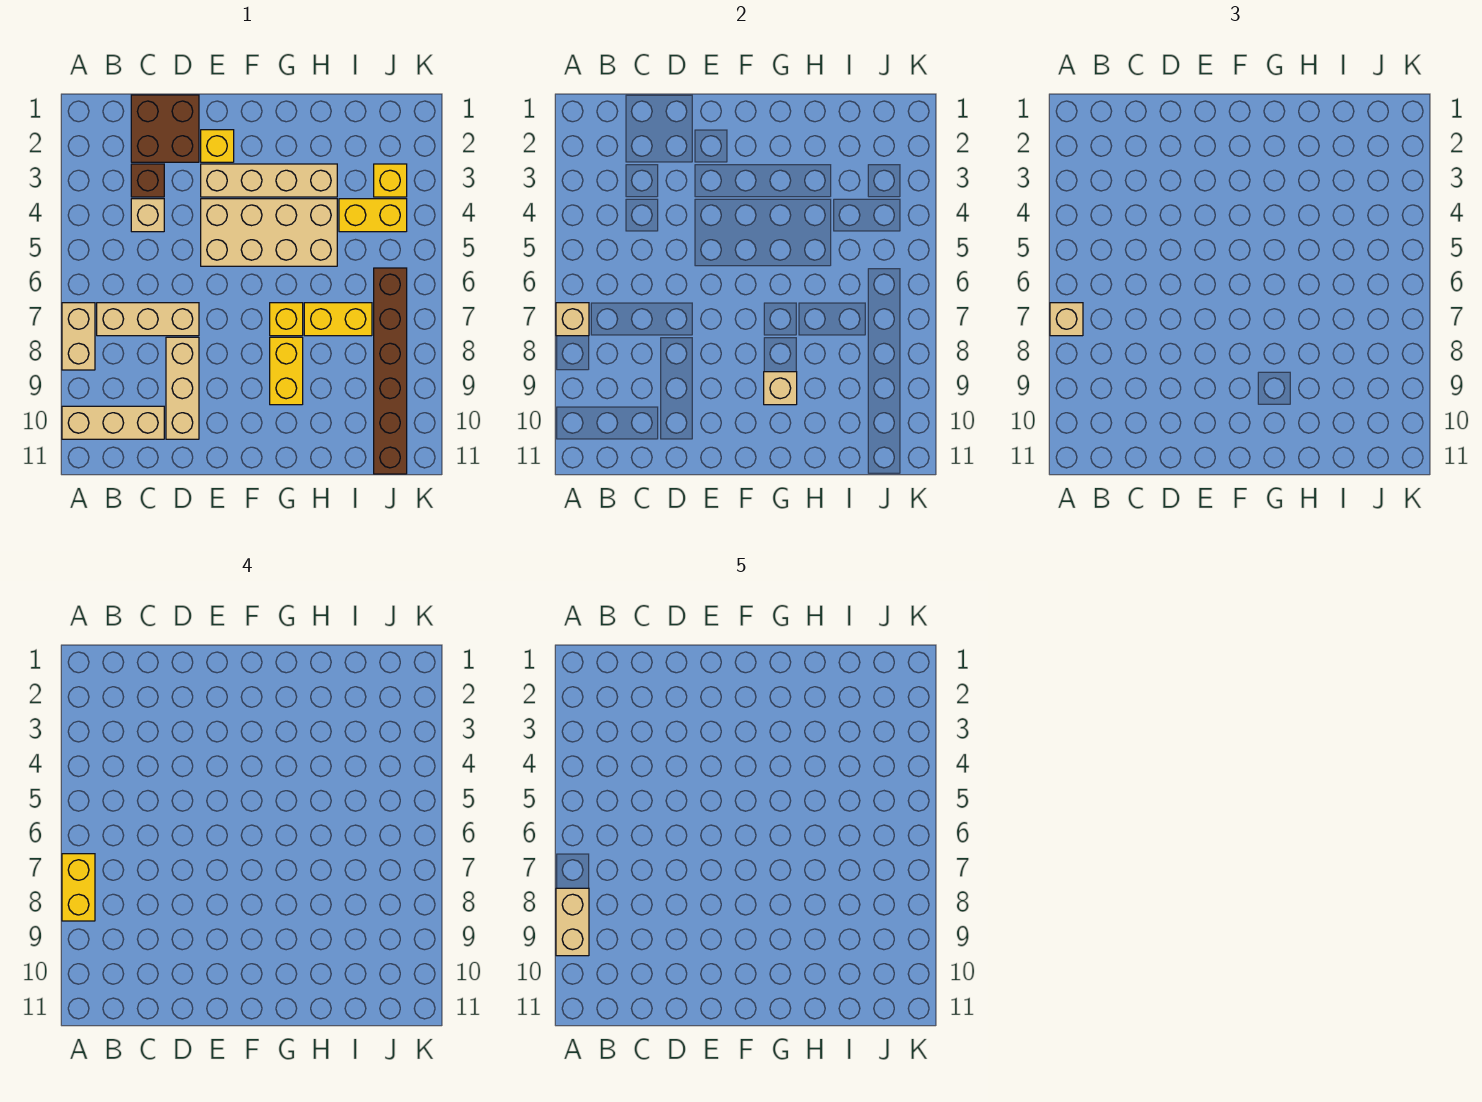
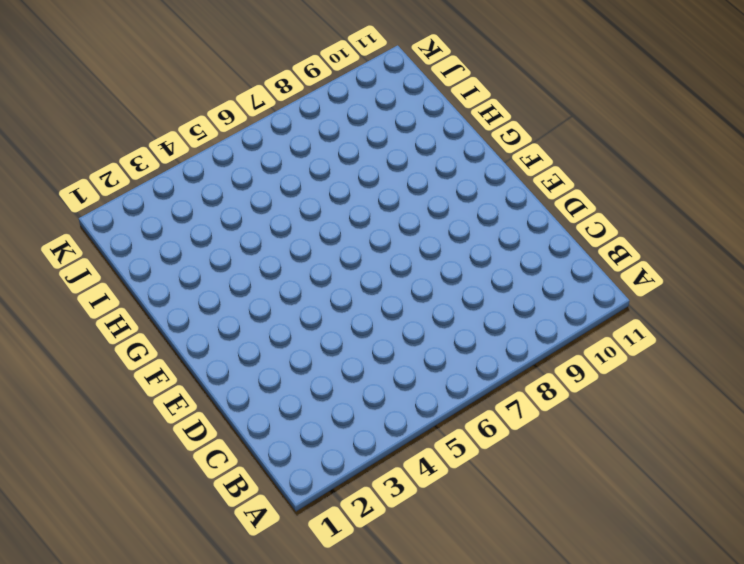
none -> tan brick A7:A8 level 1
none -> tan brick A10:C10 level 1
none -> tan brick B7:D7 level 1

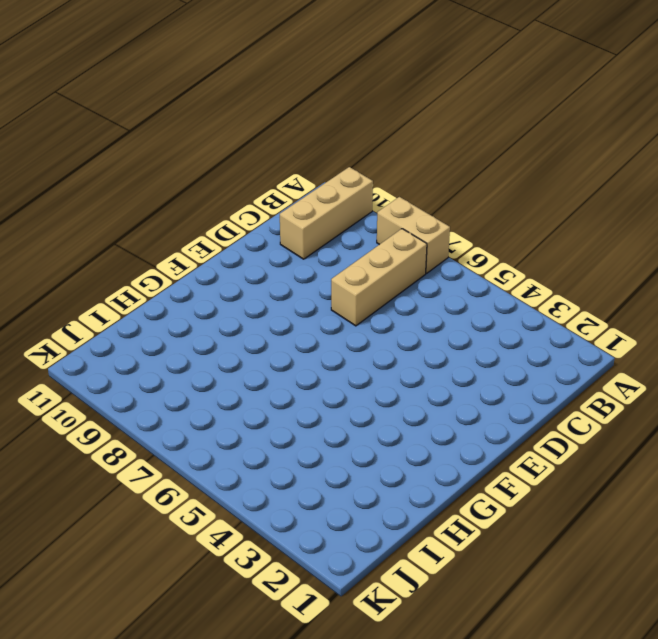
none -> brown brick C1:D2 level 1
none -> brown brick C3 level 1
none -> tan brick C4 level 1

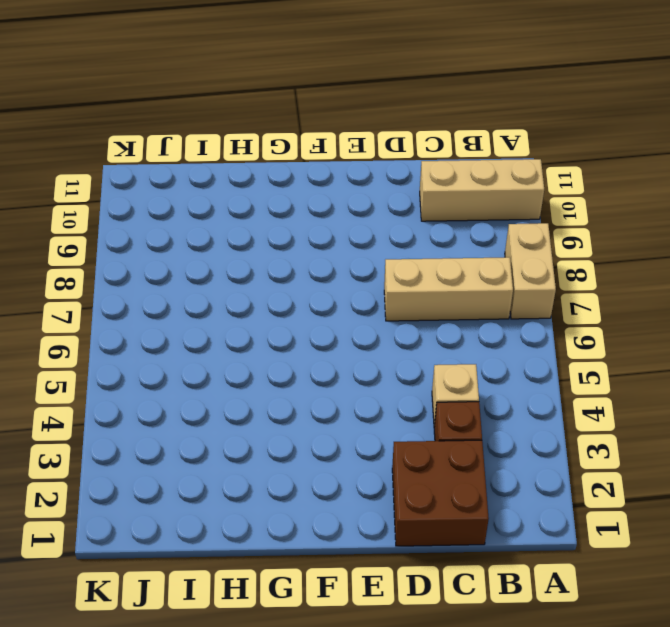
none -> tan brick D8:D10 level 1
none -> yellow brick E2 level 1
none -> tan brick E3:H3 level 1

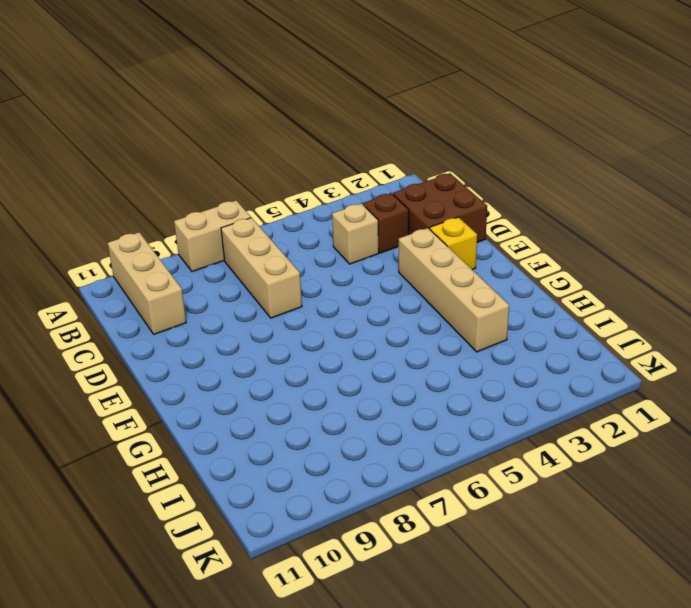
none -> tan brick D8:D10 level 1
none -> tan brick E4:H5 level 1
none -> yellow brick G7 level 1

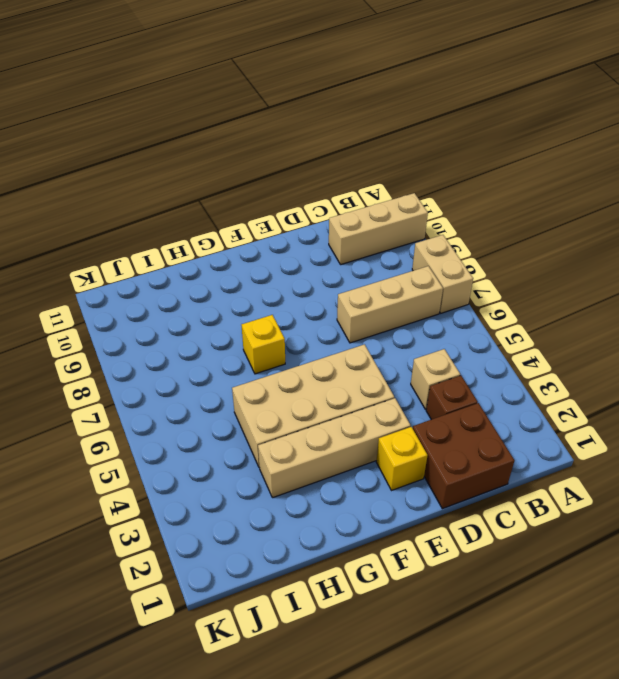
none -> tan brick D8:D10 level 1
none -> yellow brick G8:G9 level 1
none -> yellow brick H7:I7 level 1

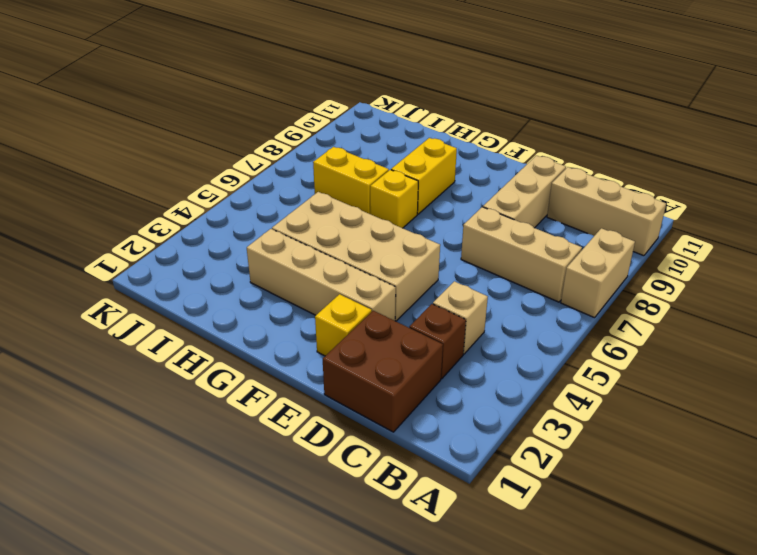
none -> yellow brick I4:J4 level 1
none -> yellow brick J3 level 1
none -> brown brick J6:J11 level 1

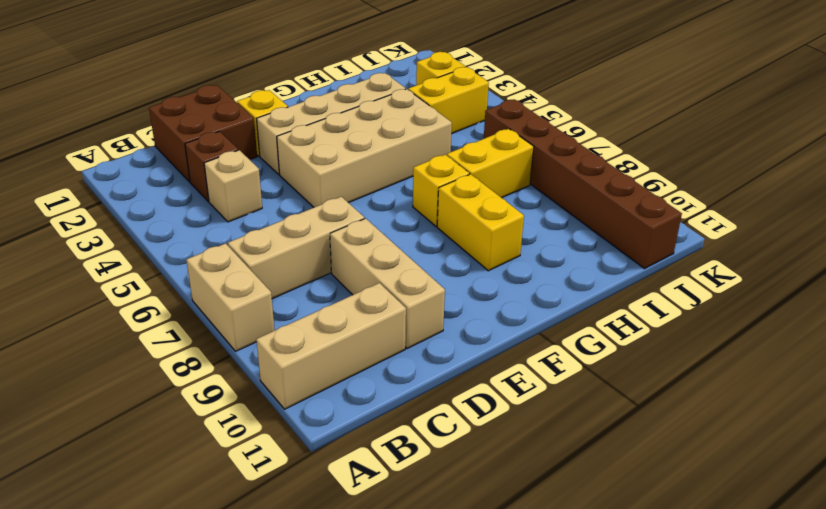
none -> tan brick A7 level 2
none -> tan brick G9 level 2
none -> tan brick A7 level 3

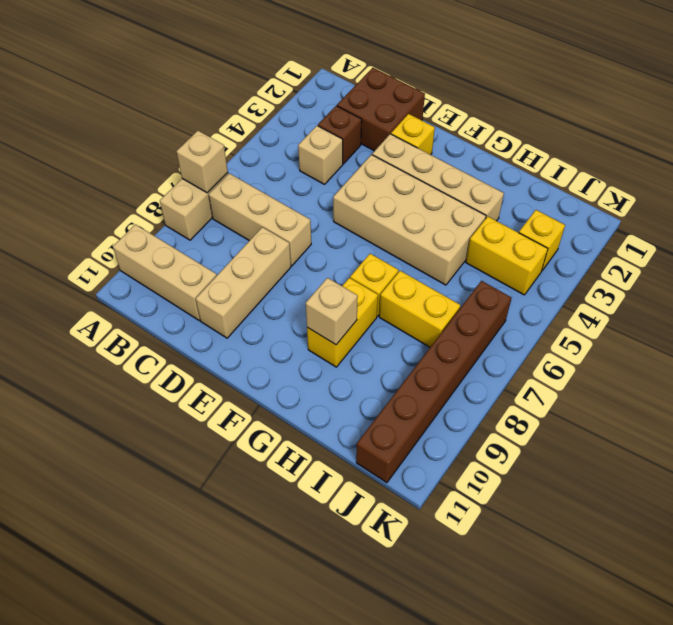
none -> tan brick A7 level 3
none -> yellow brick A7:A8 level 4
none -> tan brick A8:A9 level 5

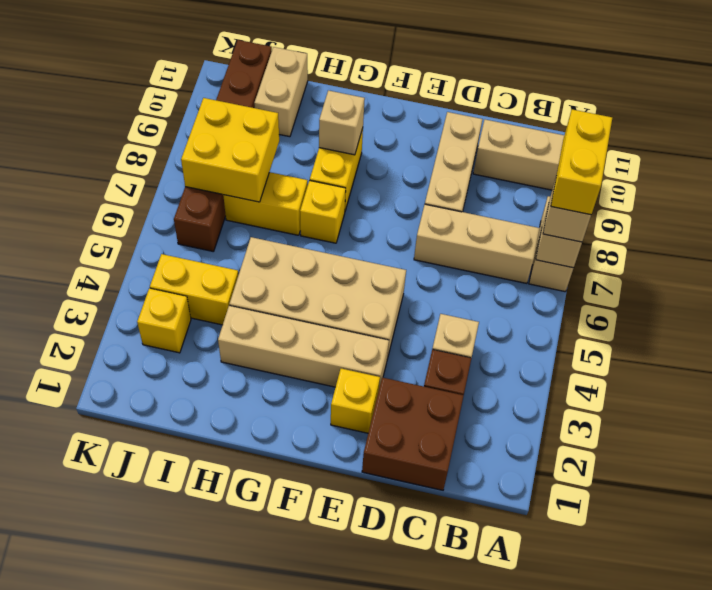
yellow brick I7:J8 level 2 -> none
tan brick I10:I11 level 1 -> tan brick A8:A9 level 5

